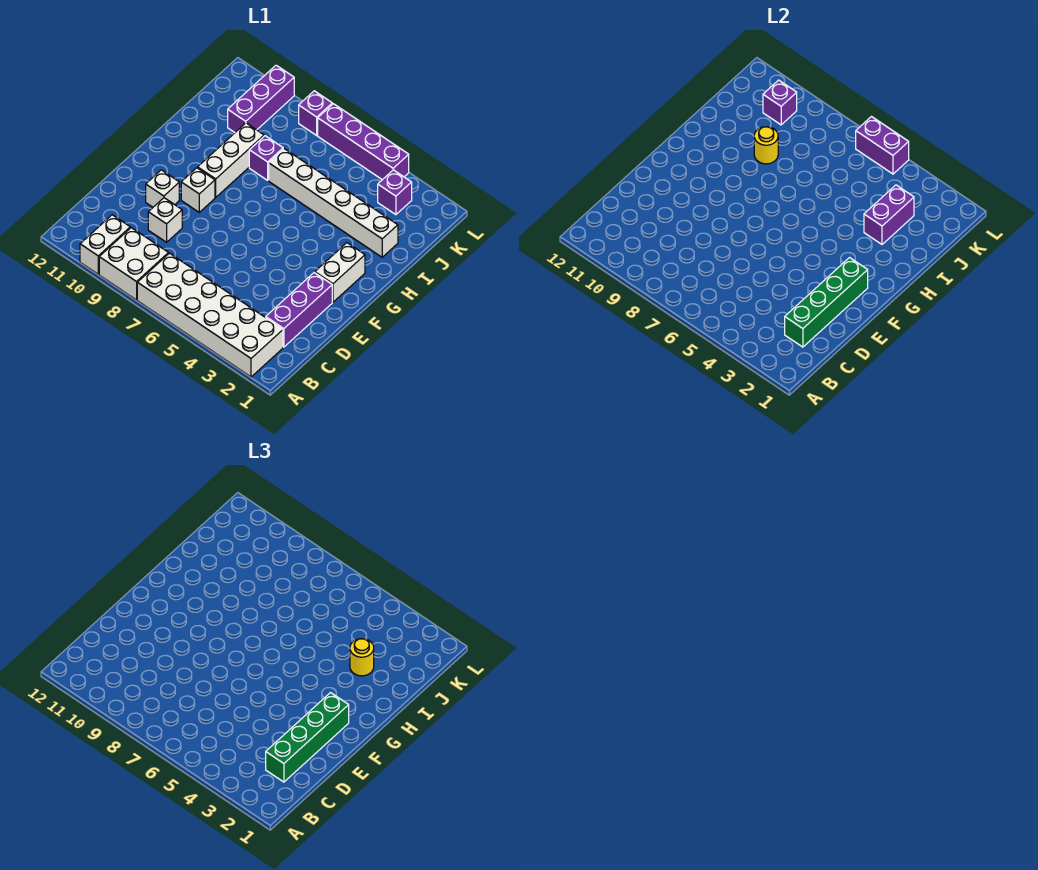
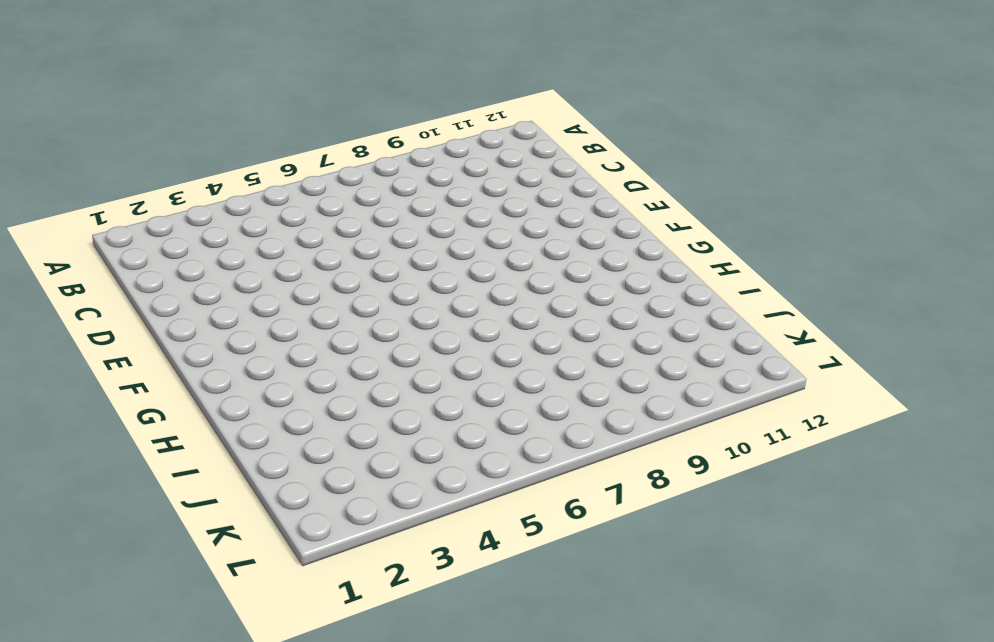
none -> white brick A2:B7 level 1
none -> white brick A8:B9 level 1
none -> white brick A10:B10 level 1

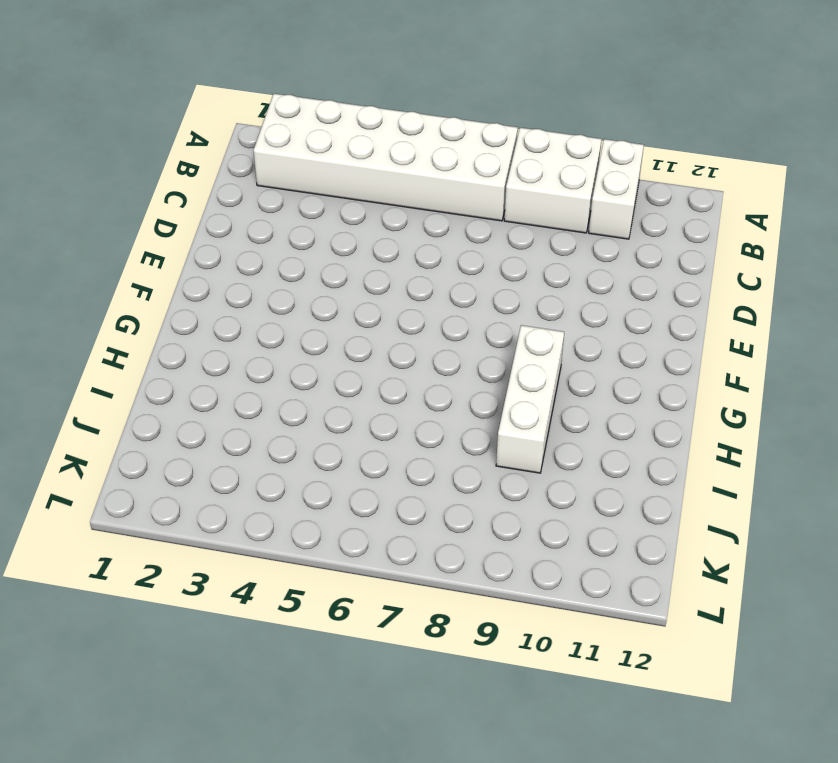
none -> purple brick C2:E2 level 1
none -> white brick D9 level 1
none -> white brick E10 level 1

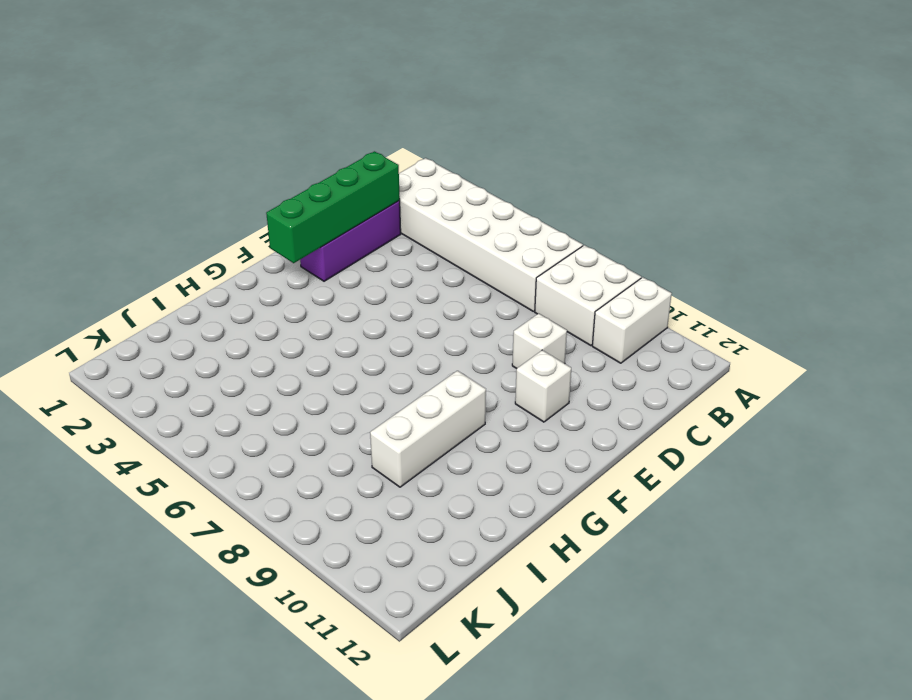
none -> white brick F2:G2 level 1
none -> white brick F9 level 1
none -> white brick I2:I7 level 1

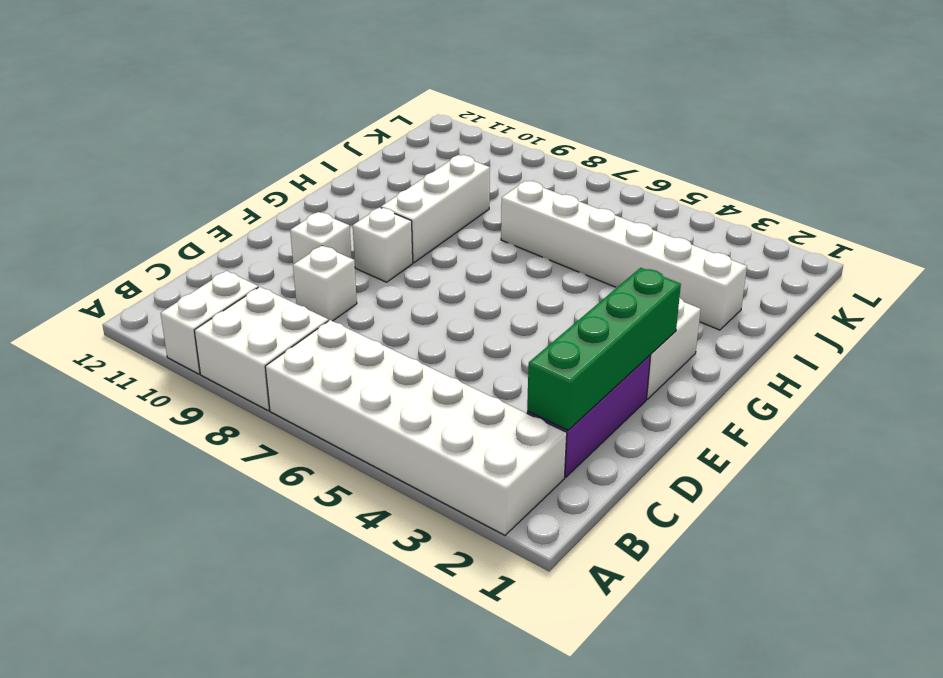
none -> purple brick I8 level 1
none -> purple brick J10:L10 level 1
none -> purple brick K3 level 1

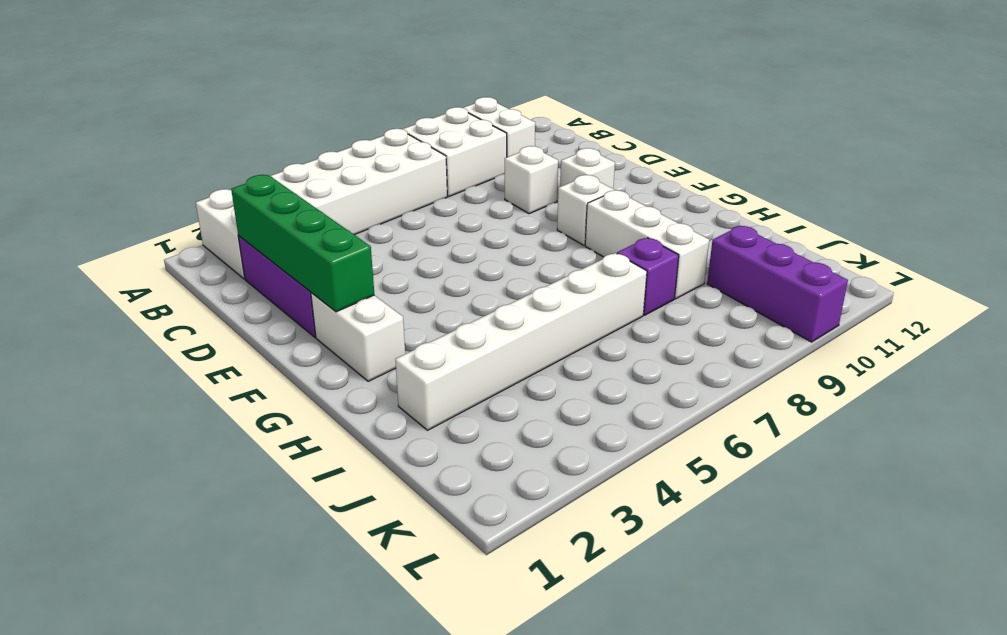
none -> purple brick K3 level 1
none -> purple brick L4:L7 level 1
none -> purple brick L8 level 1

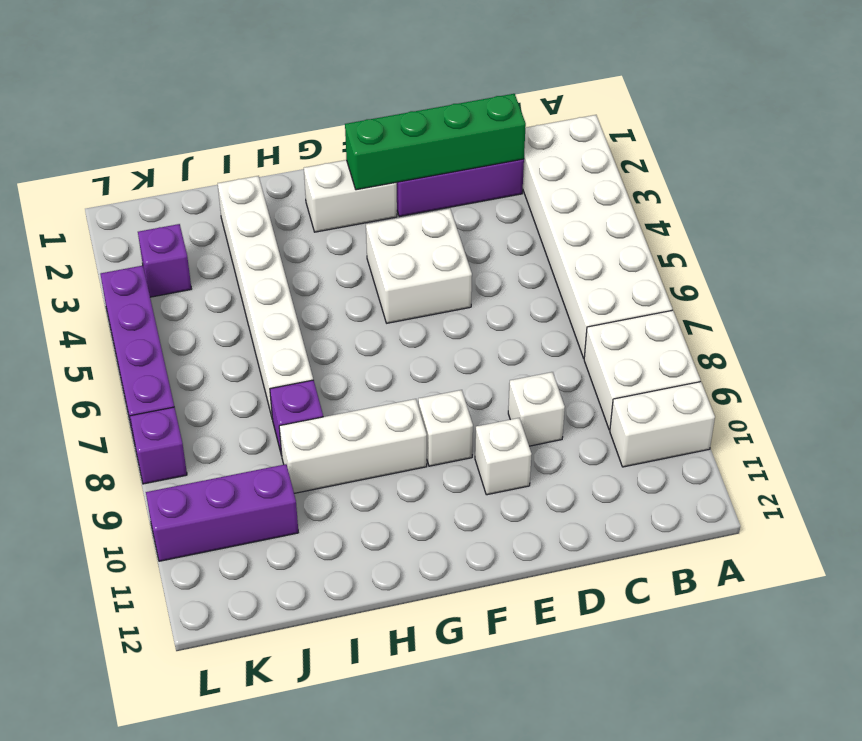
white brick E4:F5 level 1 -> none
none -> purple brick I3:J3 level 2
none -> yellow round brick I9 level 2
none -> purple brick K10 level 2

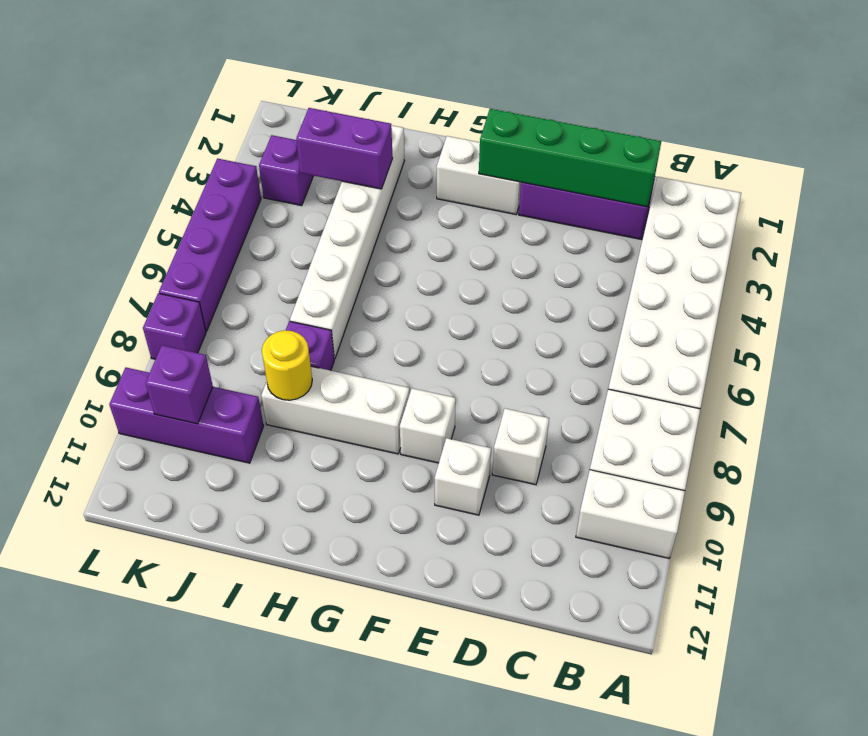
none -> purple brick L5:L6 level 2
none -> green brick C2:F2 level 3
none -> yellow round brick I3 level 3

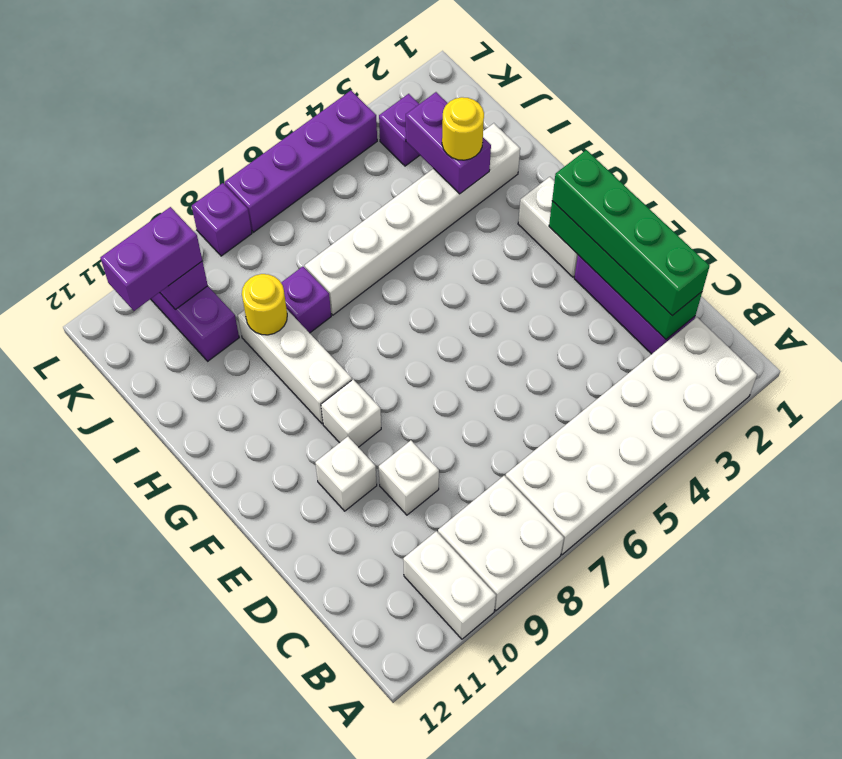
purple brick K10:K11 level 3 -> purple brick L5:L6 level 2

